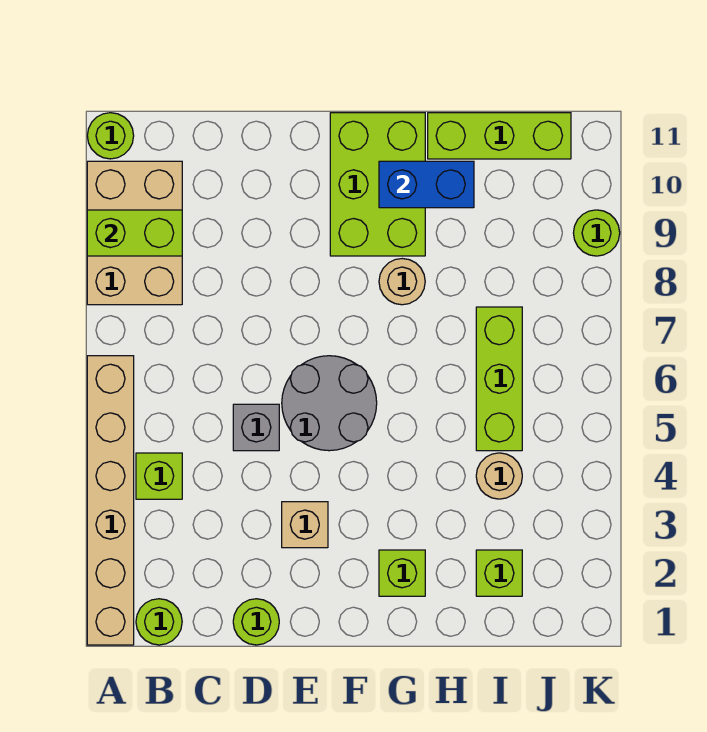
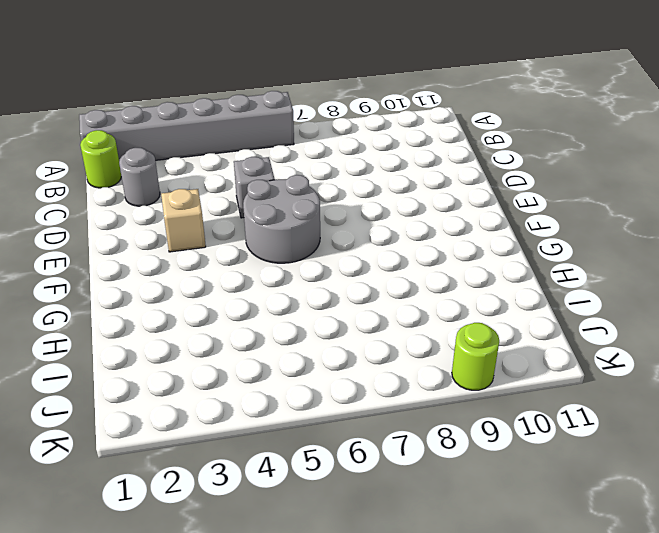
grey brick A1:A6 level 1 -> tan brick A1:A6 level 1
grey round brick C2 level 1 -> none
none -> tan brick A8:B10 level 1
none -> lime round brick A11 level 1
none -> lime brick B4 level 1

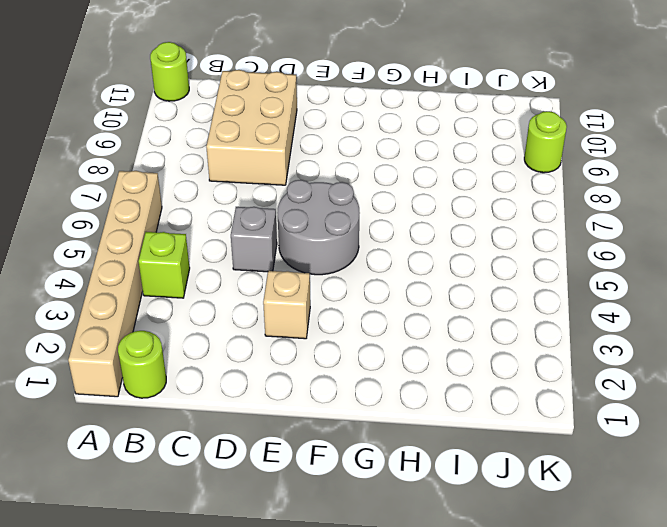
tan brick C8:D10 level 1 -> tan brick A8:B10 level 1
none -> lime round brick D1 level 1
none -> lime brick F9:G11 level 1
none -> lime brick G2 level 1

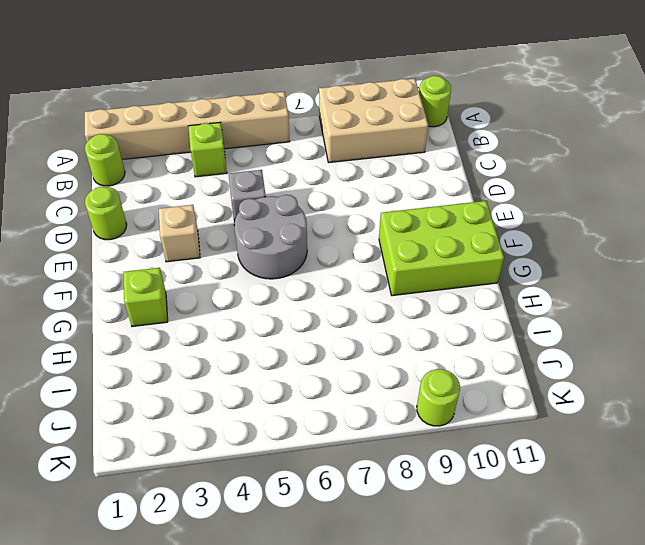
none -> tan round brick G8 level 1
none -> lime brick H11:J11 level 1
none -> lime brick I2 level 1

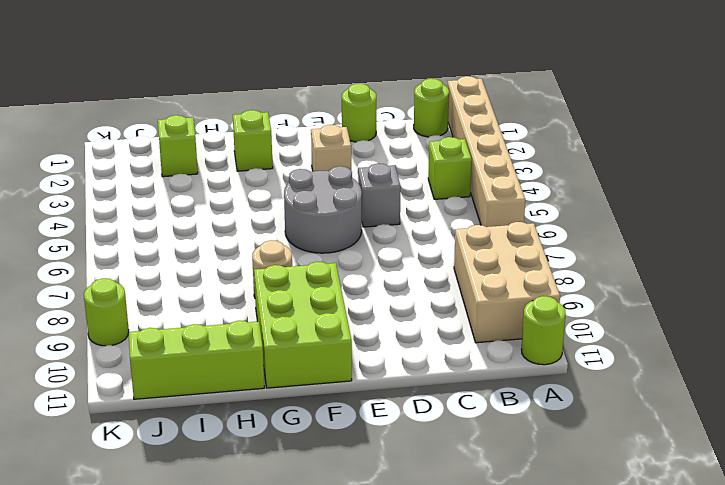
none -> tan round brick I4 level 1
none -> lime brick I5:I7 level 1
none -> lime brick A9:B9 level 2

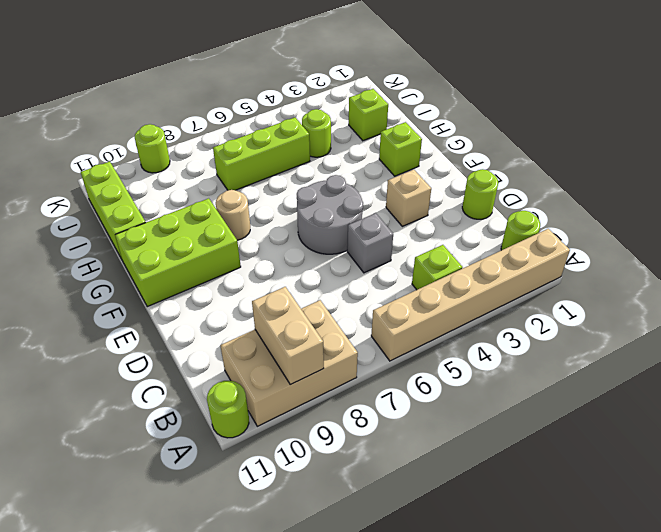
tan brick A9:B9 level 2 -> lime brick A9:B9 level 2
lime round brick I4 level 1 -> tan round brick I4 level 1
none -> blue brick G10:H10 level 2

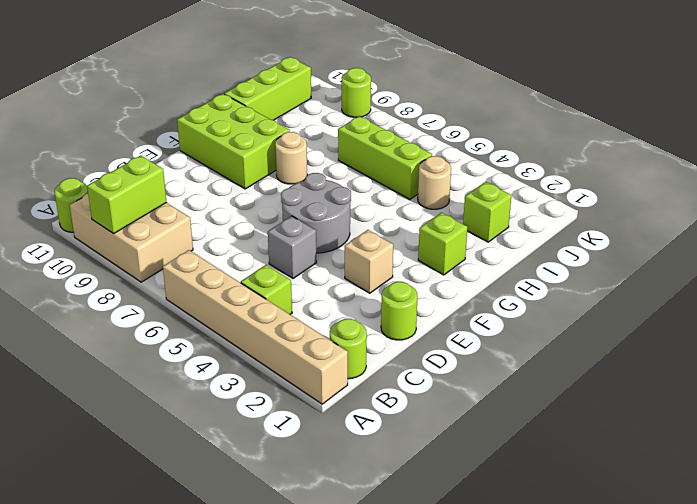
none -> blue brick G10:H10 level 2

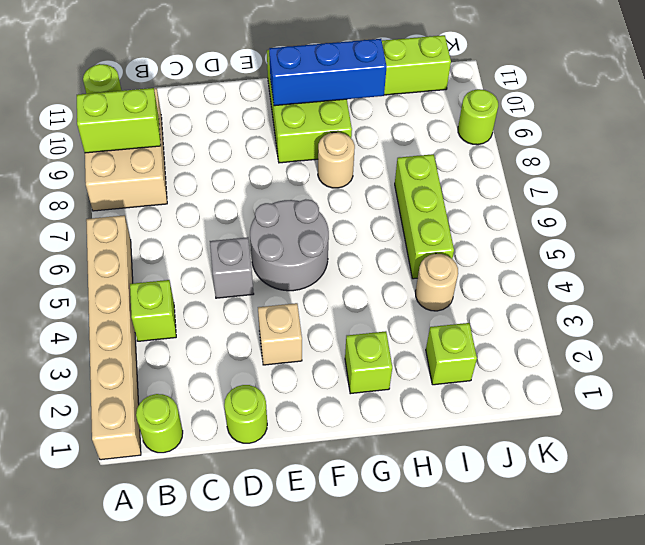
blue brick F10:H10 level 2 -> blue brick G10:H10 level 2

